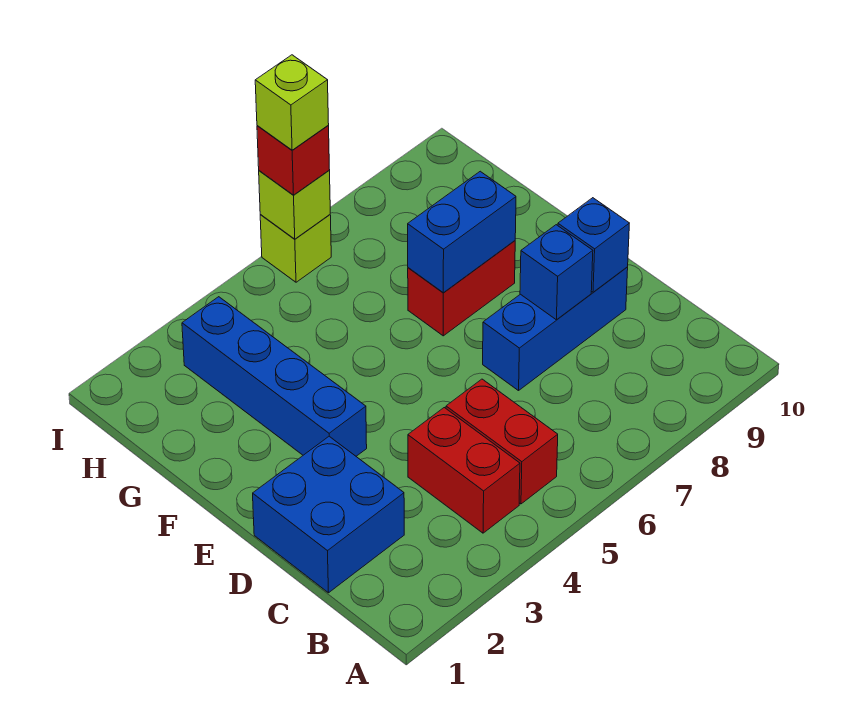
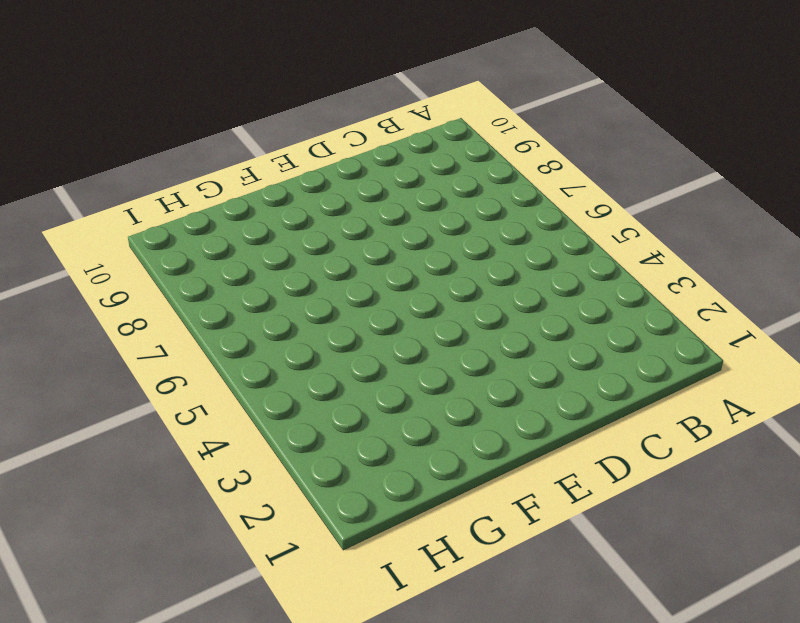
none -> red brick B4:C4 level 1
none -> red brick B5:C5 level 1
none -> blue brick C1:D2 level 1

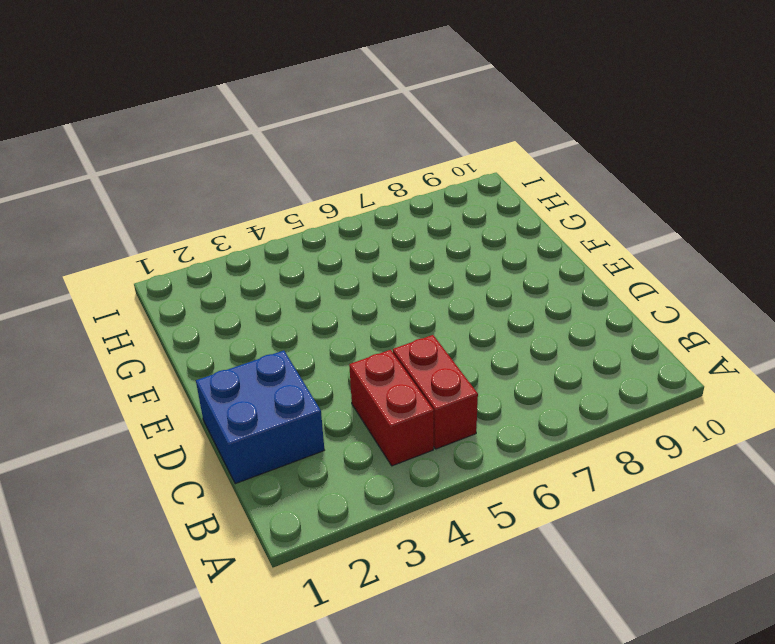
none -> blue brick D7:D9 level 1
none -> blue brick E3:H3 level 1
none -> red brick F7:F8 level 1

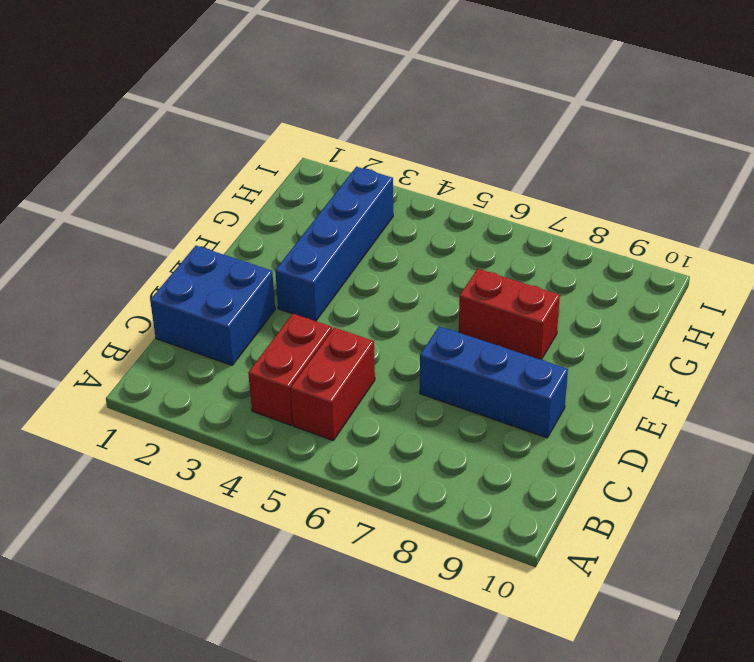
none -> lime brick I6 level 1
none -> blue brick D8 level 2
none -> blue brick D9 level 2

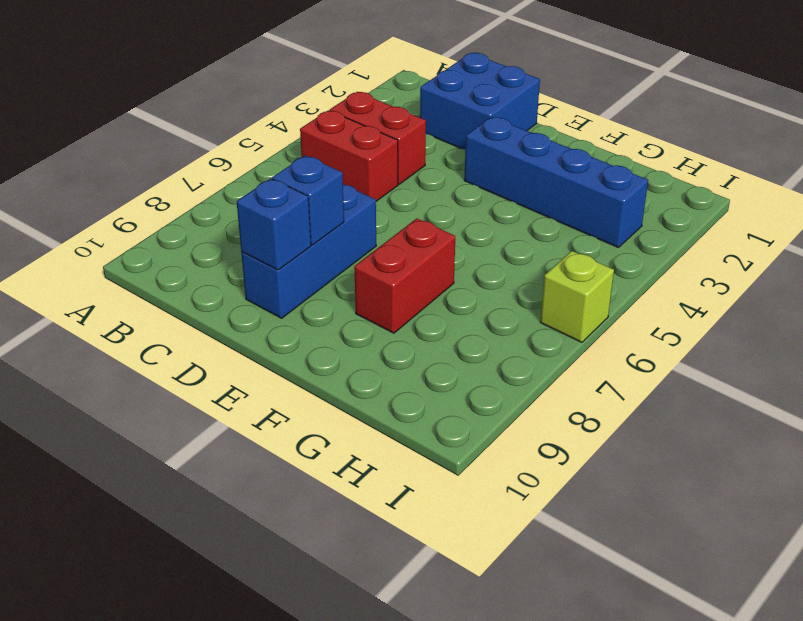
none -> blue brick F7:F8 level 2
none -> lime brick I6 level 2
none -> red brick I6 level 3

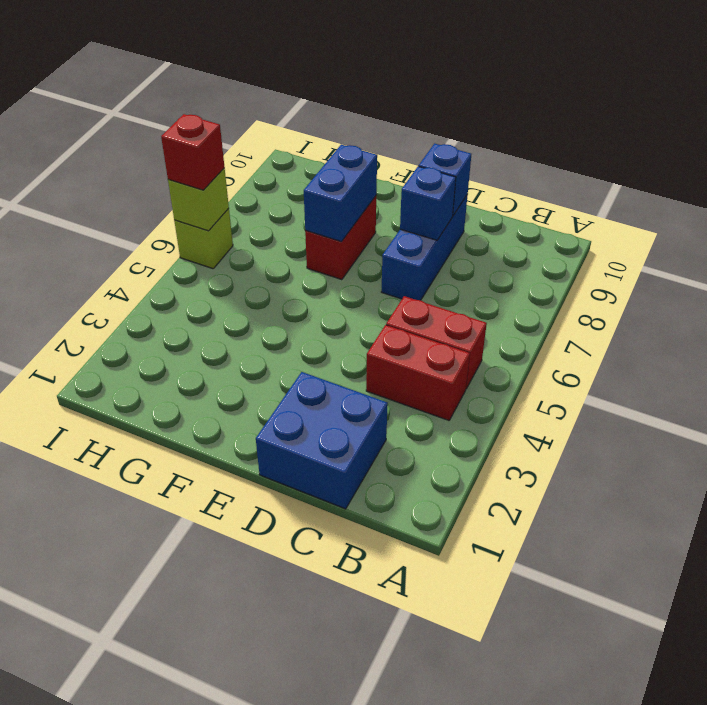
none -> blue brick E3:H3 level 1
none -> lime brick I6 level 4

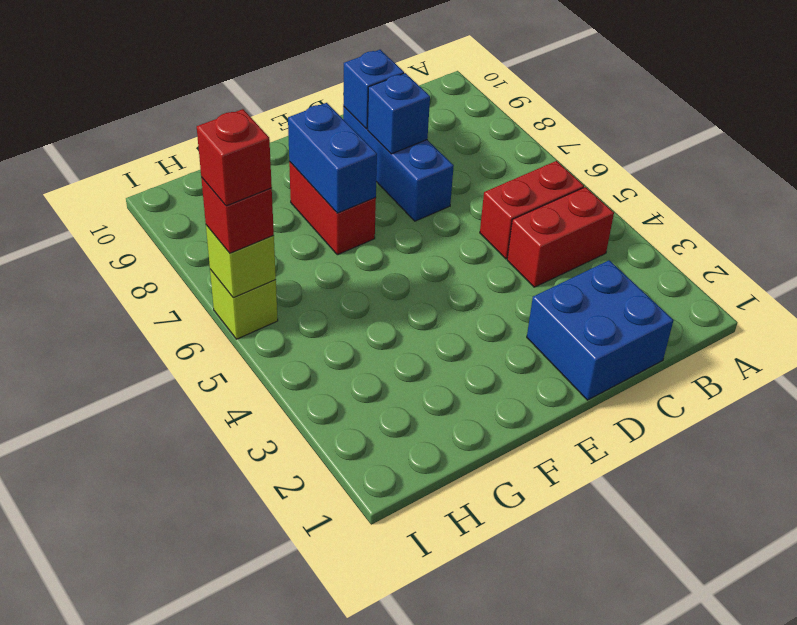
red brick I6 level 4 -> lime brick I6 level 4
none -> blue brick E3:H3 level 1

